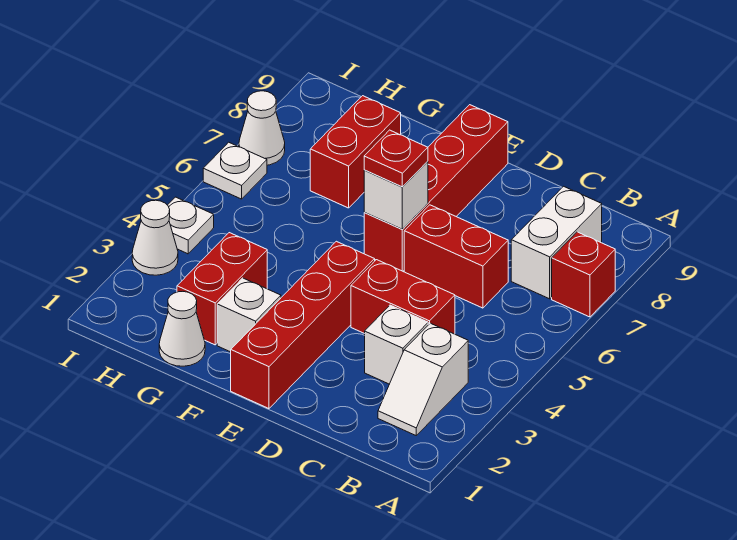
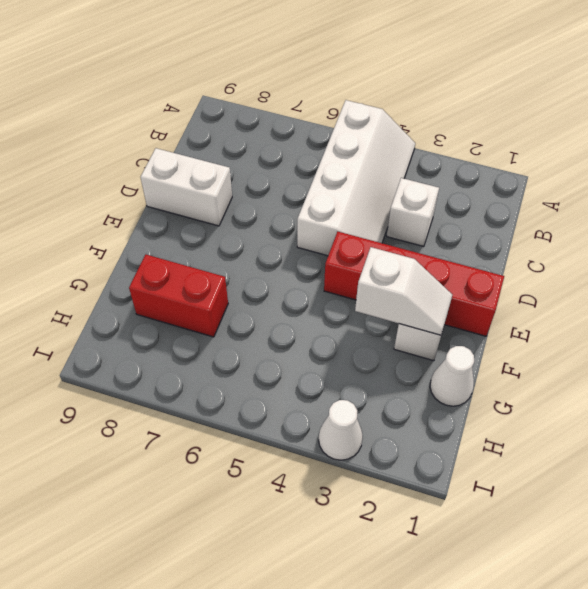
white slope A4:D5 level 1 top 5 -> red brick C4:D4 level 1
white brick D8:D9 level 1 -> white brick B7:B8 level 1
white slope F2:F3 level 2 top 3 -> white slope B2:B3 level 1 top 3
none -> red brick A7 level 1
none -> red brick C6:D6 level 1
none -> red brick E6:E9 level 1

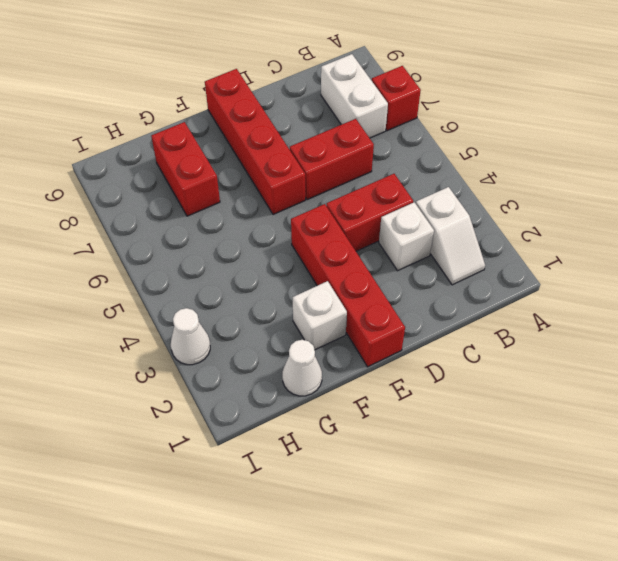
none -> red brick G2:G3 level 1
none -> white plate I4 level 1
none -> white plate I6 level 1

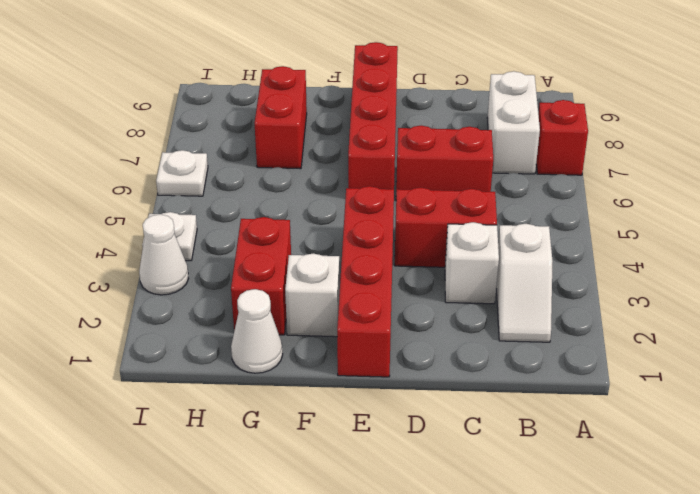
none -> white cone I7 level 1
none -> white brick E6 level 2
none -> red plate E6 level 3

